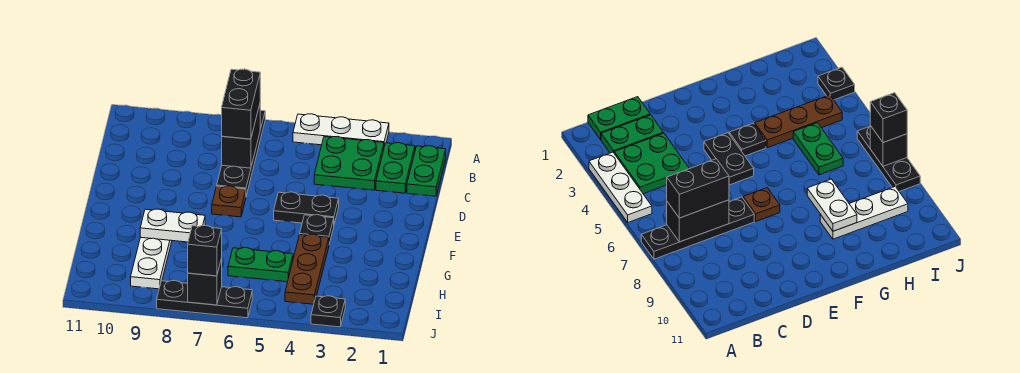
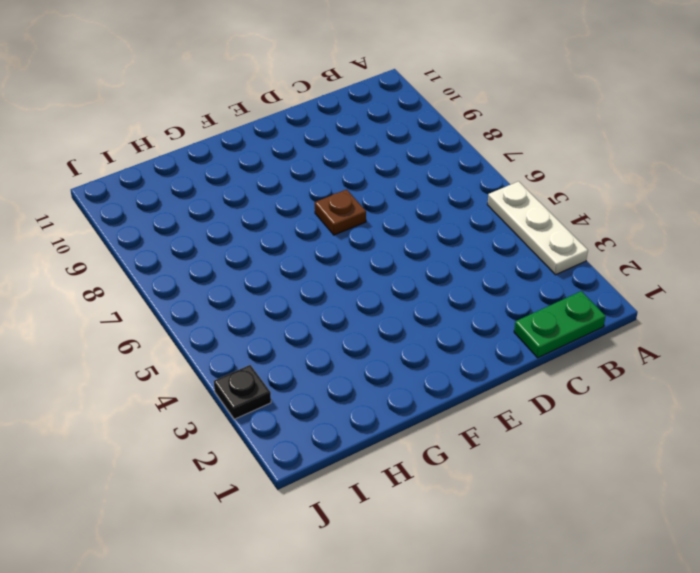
none -> black plate A7:D7 level 1
none -> green plate B2:C2 level 1
none -> green plate B3:C4 level 1

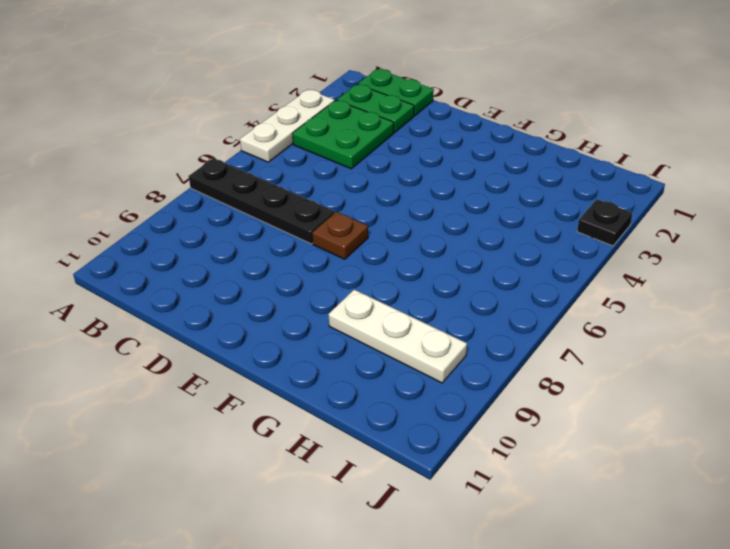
none -> black plate E4:E5 level 1
none -> black plate F4 level 1
none -> brown plate G4:I4 level 1

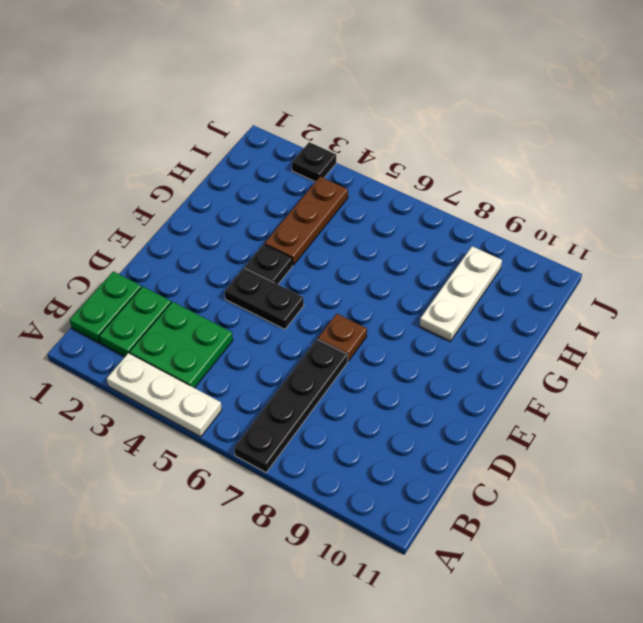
none -> green plate H5:H6 level 1
none -> black plate J6:J8 level 1
none -> black brick B7:C7 level 2

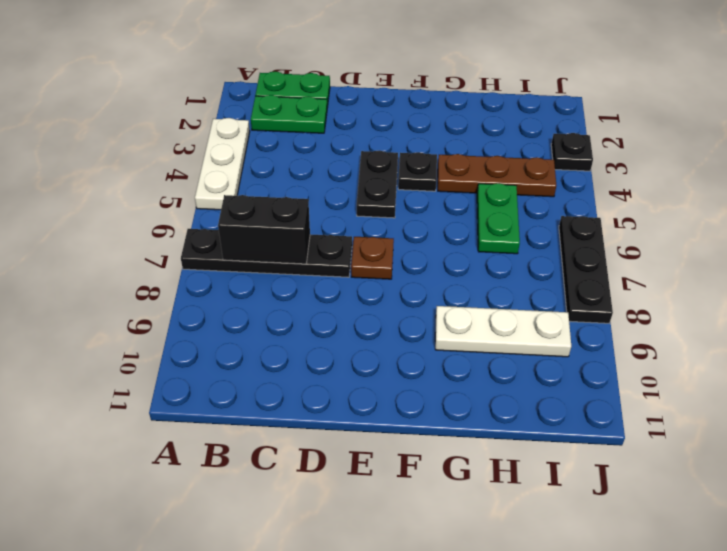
none -> green plate B3:C4 level 1
none -> white plate G8:G9 level 2
none -> black brick J7 level 2

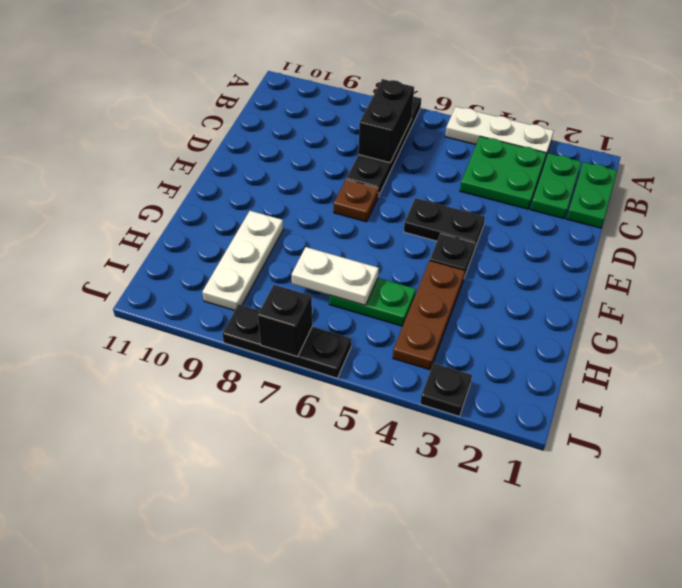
white plate H6:H7 level 2 -> white plate G8:G9 level 2
none -> black brick B7:C7 level 3
none -> black brick J7 level 3

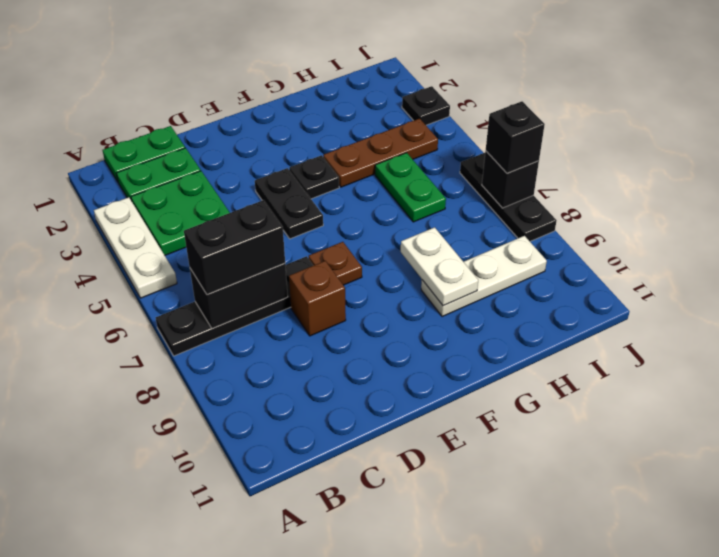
brown brick D8 level 1 -> none

